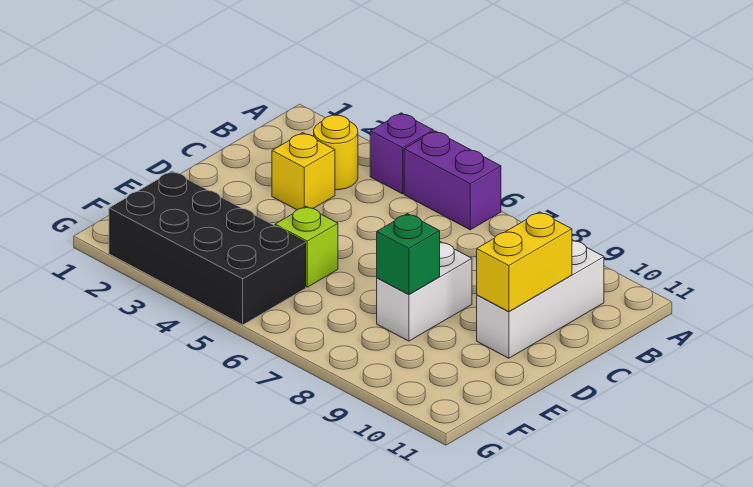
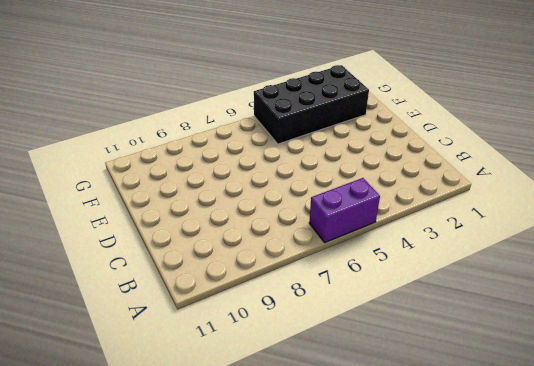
none -> purple brick A4 level 1
none -> yellow round brick B3 level 1

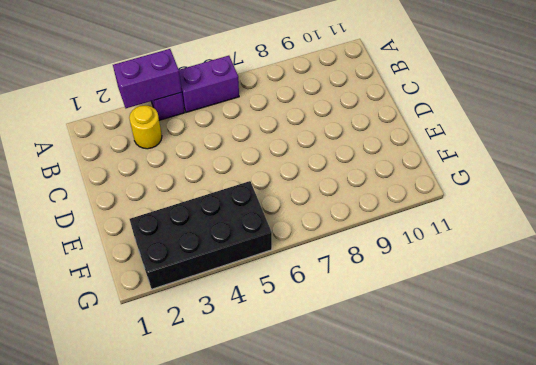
purple brick A3:A4 level 2 -> none
none -> white brick B10:D10 level 1
none -> yellow brick C3 level 1

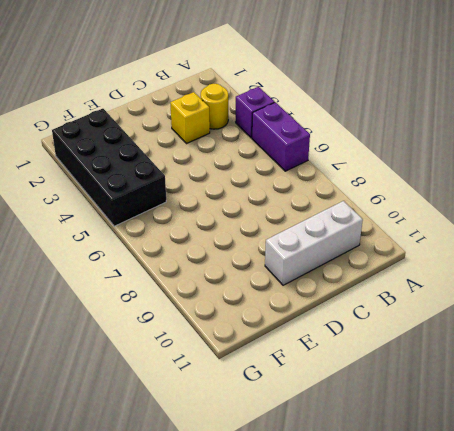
none -> white brick D8:E8 level 1
none -> lime brick E5 level 1

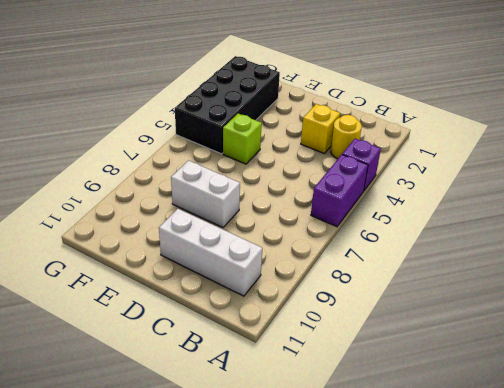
none -> yellow brick C10:D10 level 2
none -> green brick E8 level 2

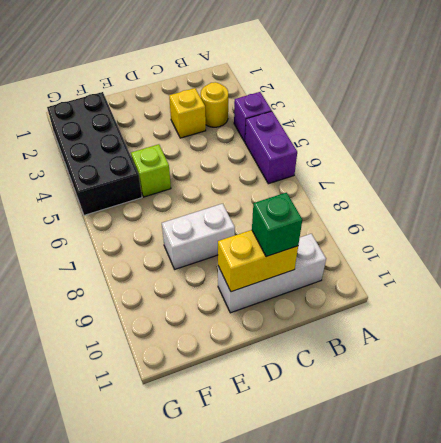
green brick C10 level 3 -> green brick E8 level 2

